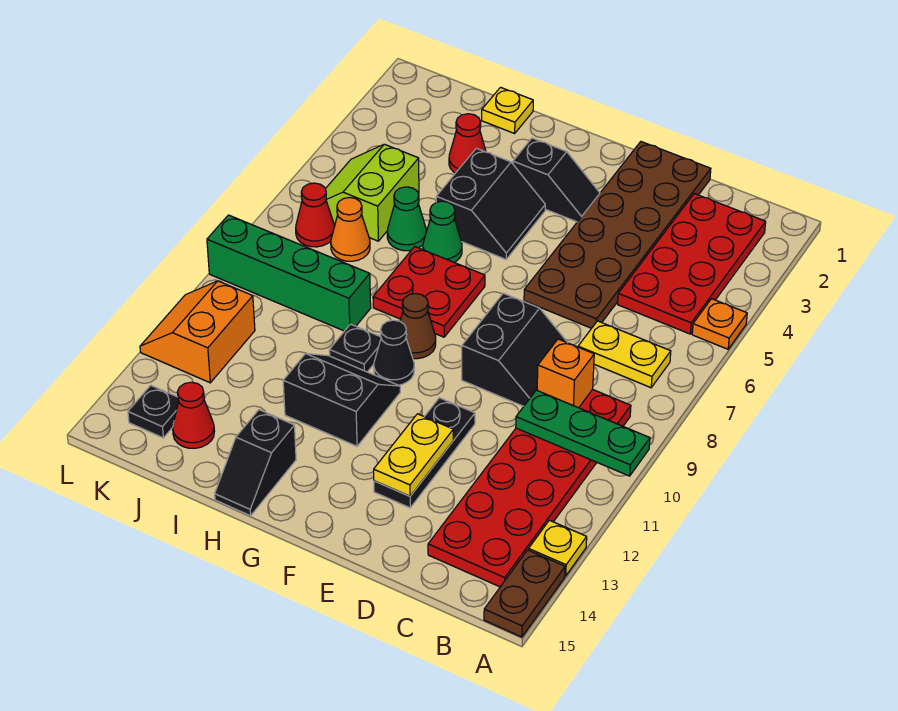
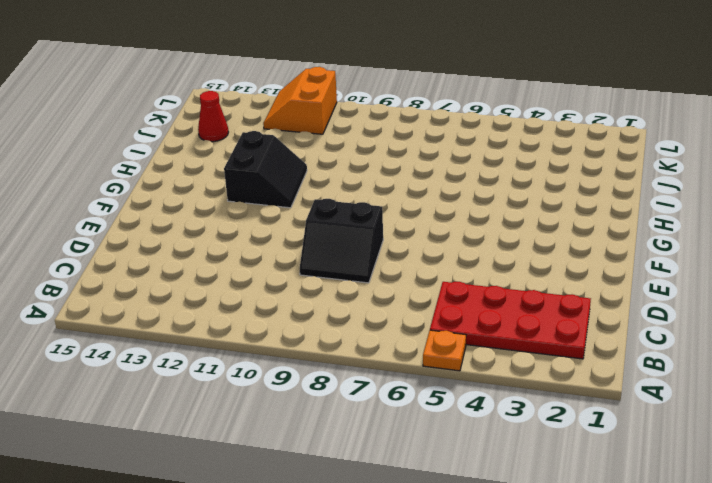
orange slope K11:L12 level 1 top 11 -> orange slope K11:L12 level 1 top K
none -> yellow plate A13 level 1
none -> brown plate A14:A15 level 1
none -> yellow plate B7:C7 level 1
none -> red plate B9:C14 level 1

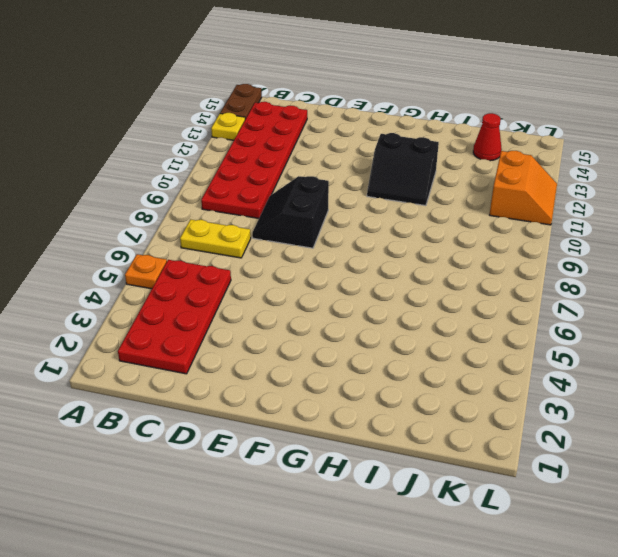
none -> brown plate D1:E6 level 1
none -> black plate E11:E13 level 1
none -> black slope F3:G3 level 1 top G
none -> black slope G4:H5 level 1 top H

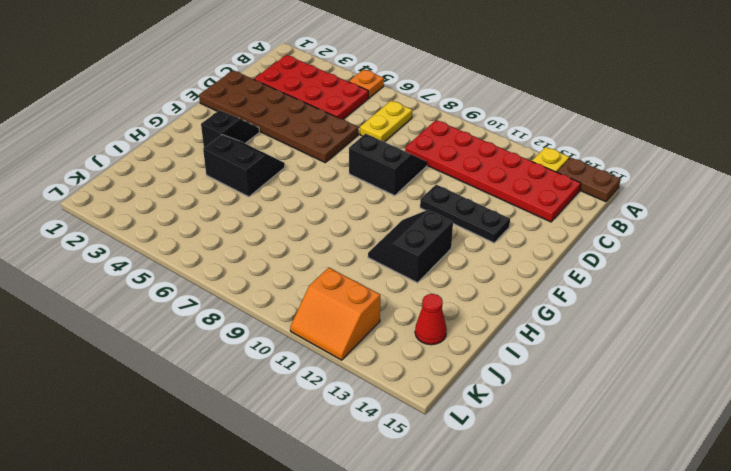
none -> red plate G7:H8 level 1
none -> brown cone G9 level 1
none -> black cone G10 level 1
none -> green cone H6 level 1

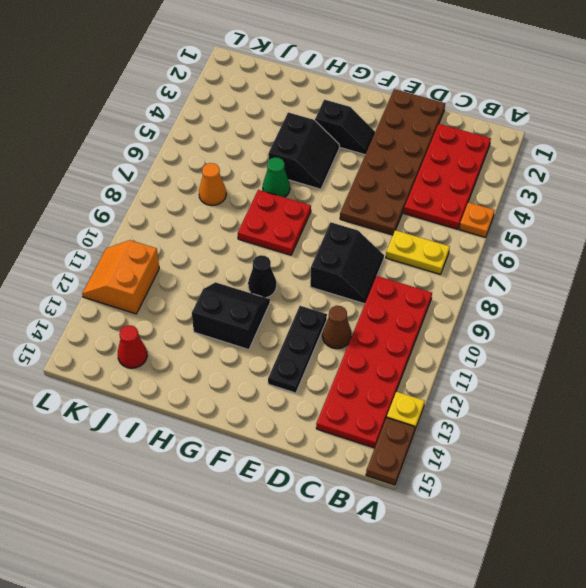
brown cone D11 level 1 -> brown cone G9 level 1
none -> black plate H10 level 1
none -> black slope H14:H15 level 1 top 14
none -> yellow plate I1 level 1
none -> red cone I3 level 1

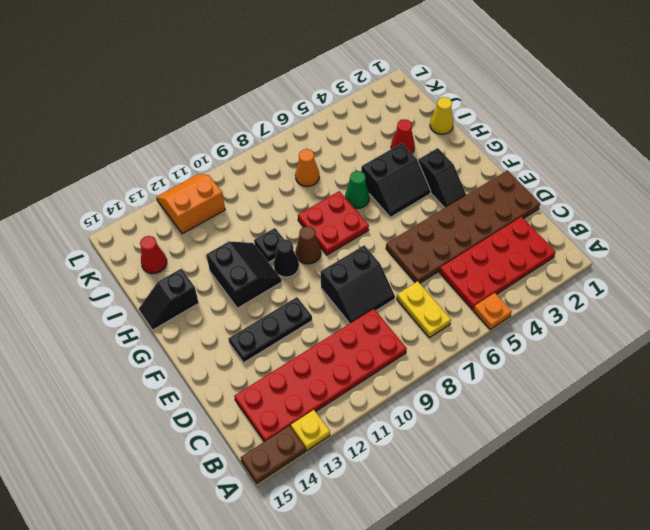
yellow cone I1 level 1 -> yellow plate I1 level 1
none -> green cone I6 level 1
none -> green brick I9:L9 level 1
none -> lime slope J5:K6 level 1 top J
none -> red cone K7 level 1

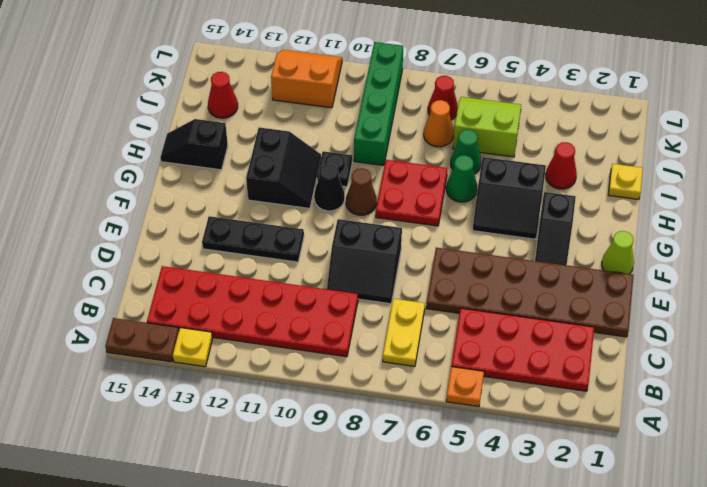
lime cone F1 level 1 -> none
none -> black plate K14 level 1
none -> green plate A10:C10 level 2
none -> orange brick C9 level 2
none -> yellow plate E12:E13 level 2

